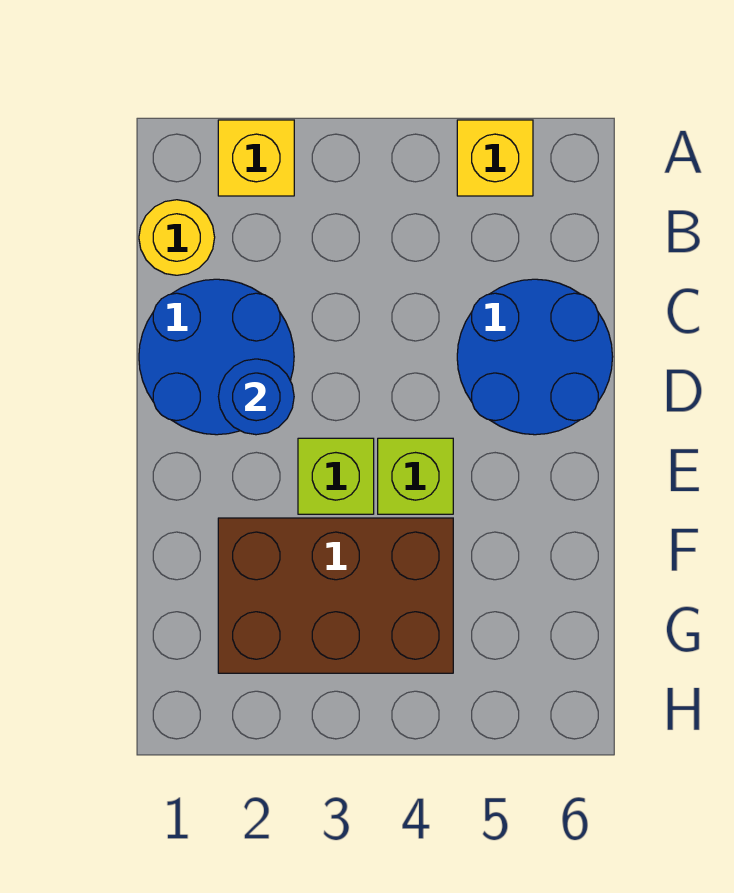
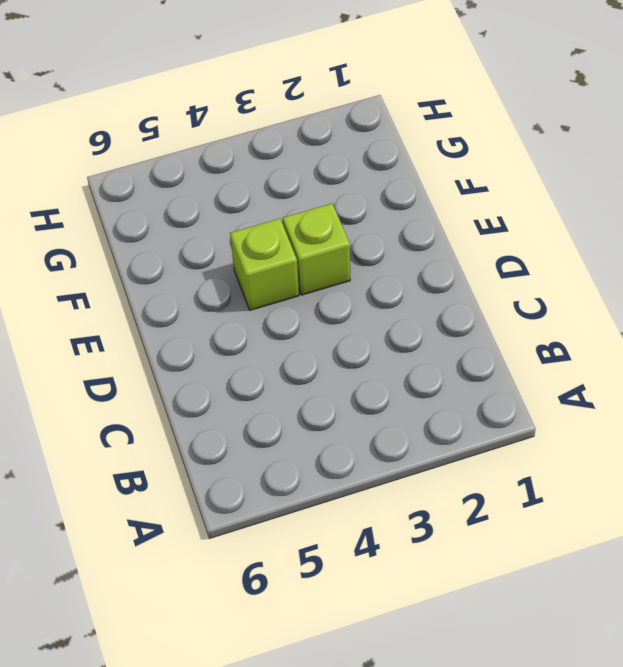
none -> yellow brick A2 level 1
none -> yellow brick A5 level 1

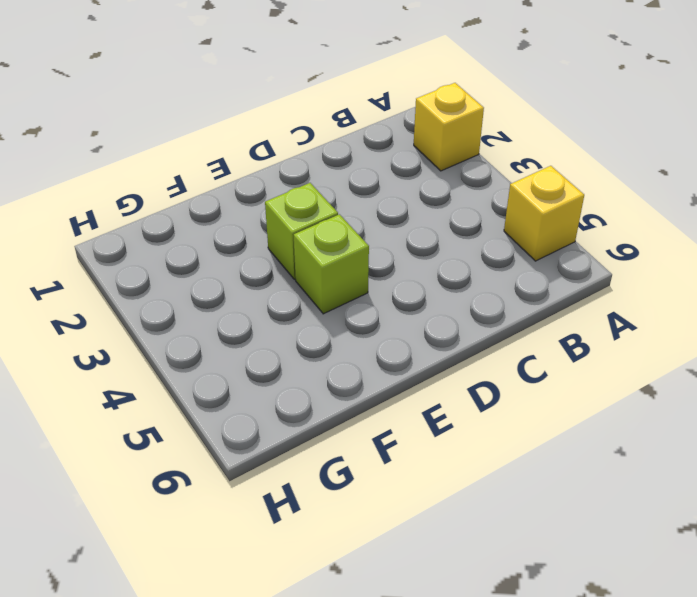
none -> yellow round brick B1 level 1
none -> blue round brick C1:D2 level 1

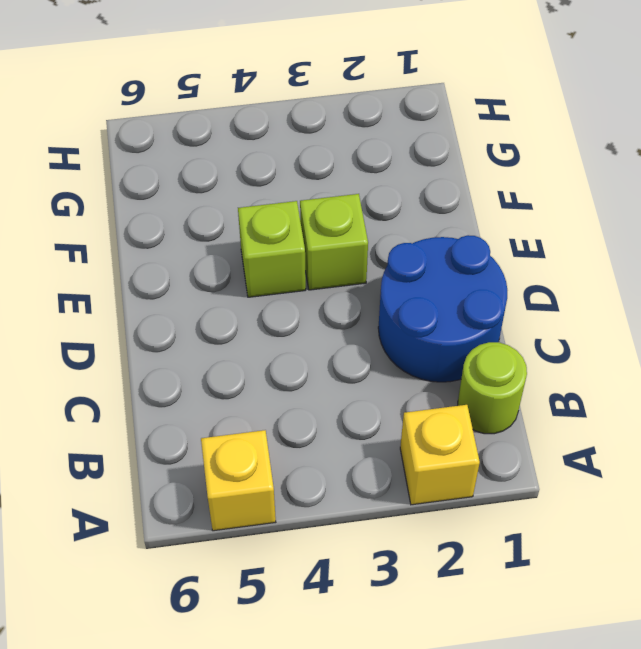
lime round brick B1 level 1 -> yellow round brick B1 level 1
none -> blue round brick C5:D6 level 1
none -> brown brick F2:G4 level 1

